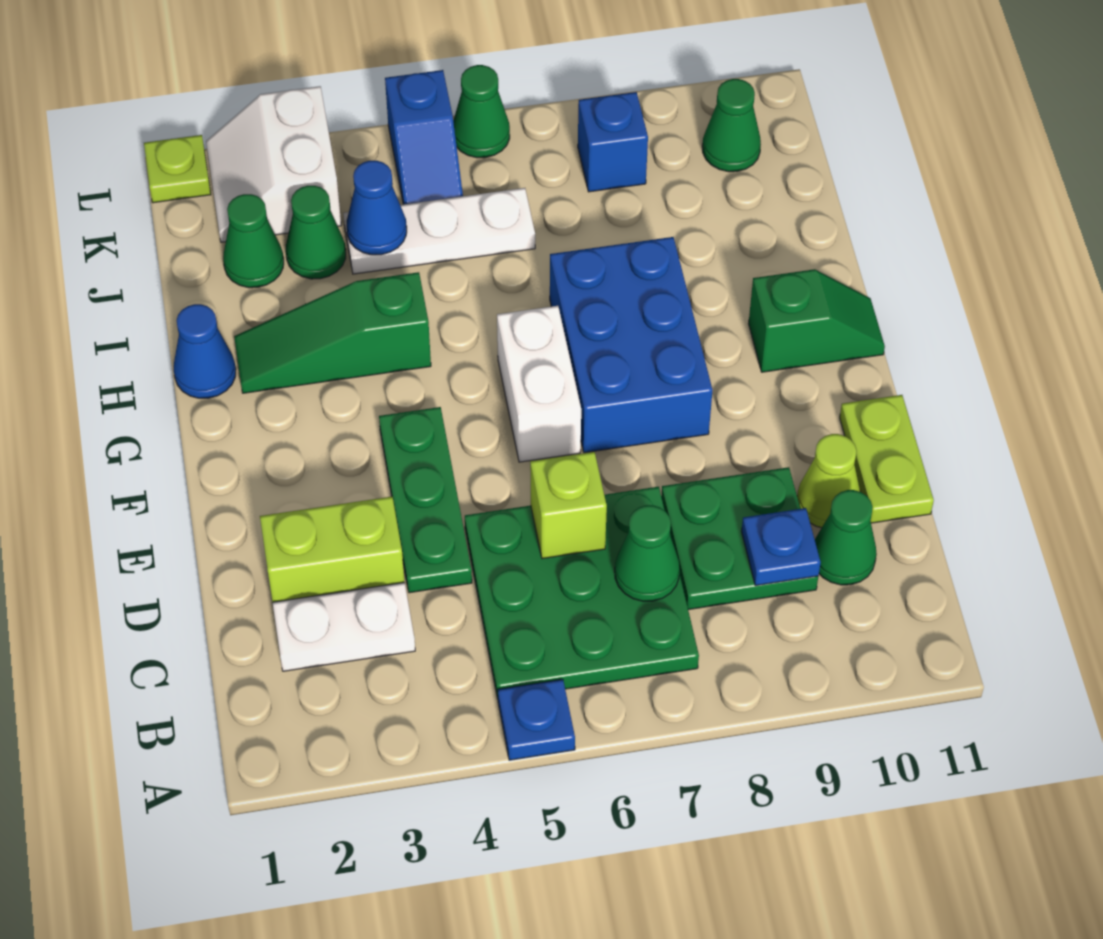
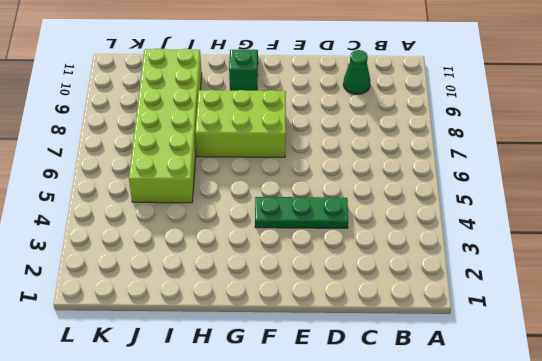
lime brick F7:H8 level 1 -> blue brick F7:H8 level 1
lime brick I5:J10 level 1 -> white plate J4:J6 level 1
none -> blue plate A5 level 1
none -> green plate B5:D7 level 1
none -> white plate C2:C3 level 1

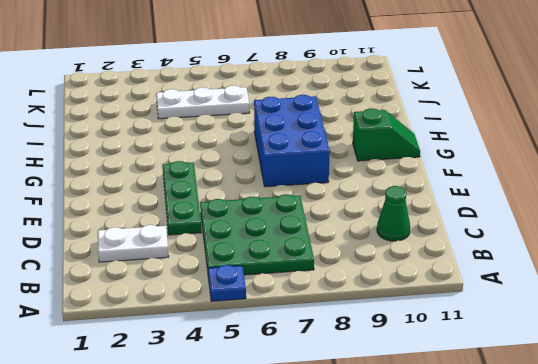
none -> green plate C8:D9 level 1
none -> lime brick D2:D3 level 1
none -> lime cone D10 level 1

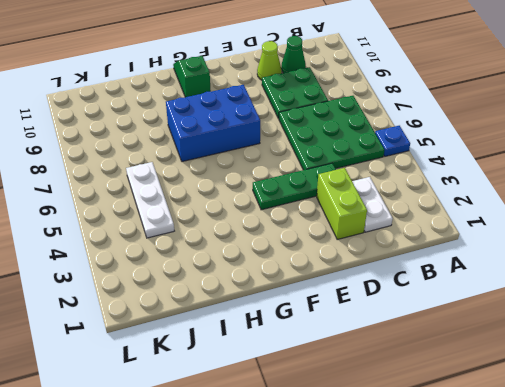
none -> lime plate D11:E11 level 1
none -> white brick F6:G6 level 1
none -> blue cone H1 level 1

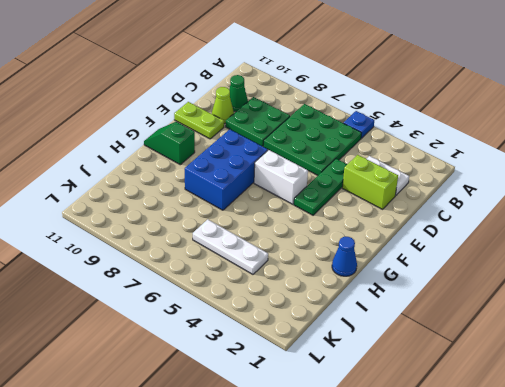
lime plate E10:E11 level 1 -> lime plate D11:E11 level 1
white brick F5:F6 level 1 -> white brick F6:G6 level 1
none -> green slope H2:H4 level 1 top 4
none -> green cone J2 level 1
none -> green cone J3 level 1

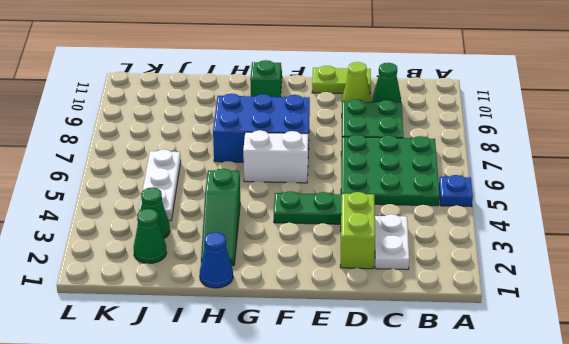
none -> white slope K2:L3 level 1 top 3
none -> blue slope K5:L5 level 1 top L
none -> blue brick K8 level 1

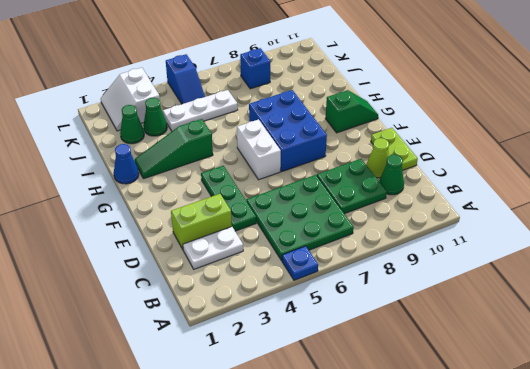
none -> green cone K10 level 1
none -> lime plate L1 level 1
none -> green cone L6 level 1

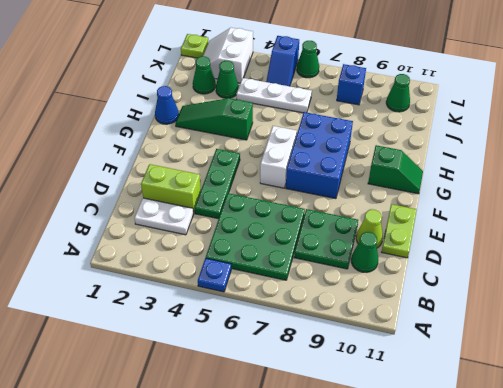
none -> green cone C7 level 2
none -> blue plate C9 level 2
none -> lime brick D6 level 2

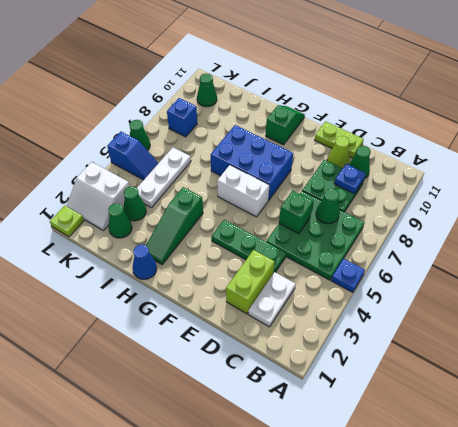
green brick D6 level 2 -> lime brick D6 level 2
none -> blue cone J4 level 2

